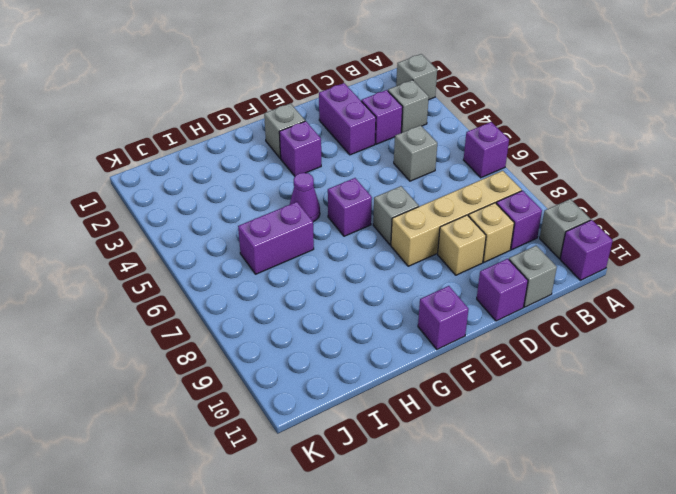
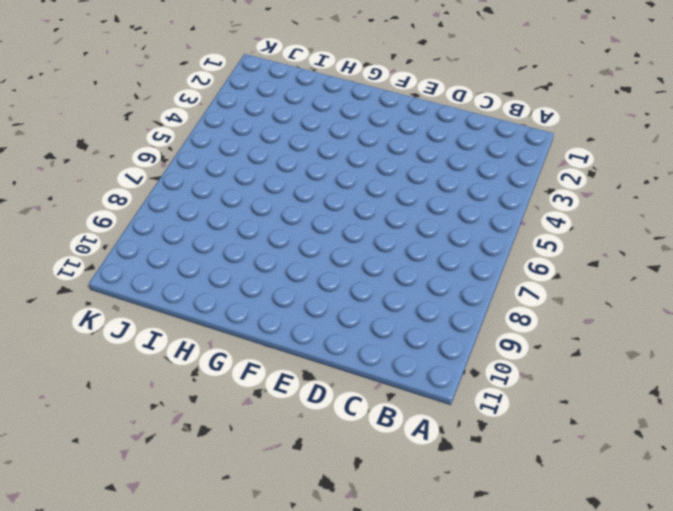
none -> grey brick A2 level 1
none -> purple brick A6 level 1
none -> grey brick A10 level 1

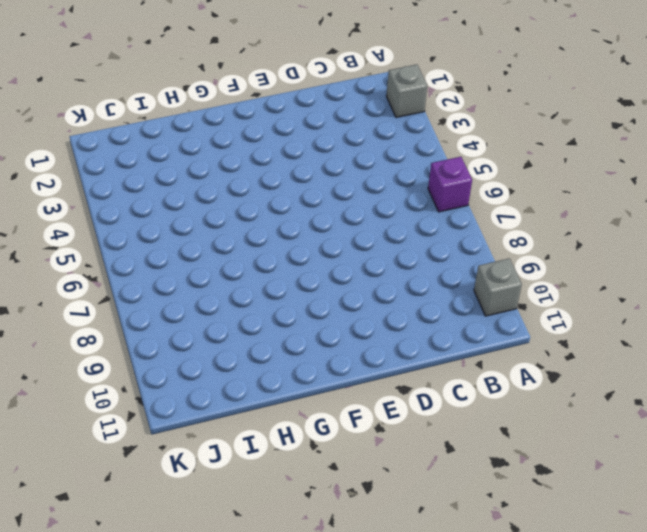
none -> purple brick A11 level 1
none -> grey brick B3 level 1
none -> tan brick B8:E8 level 1

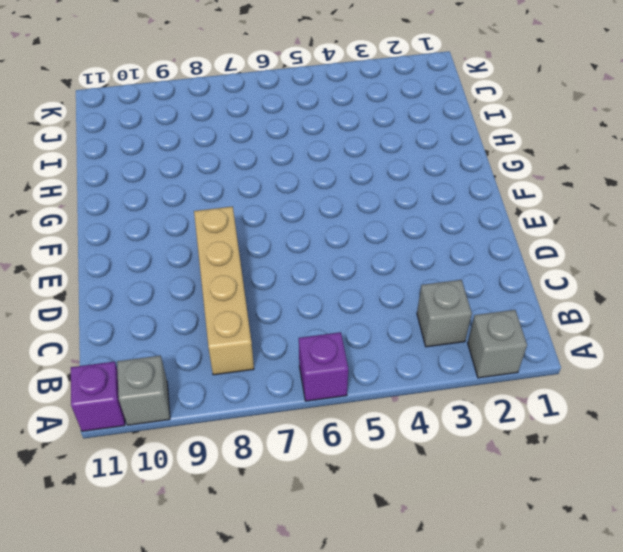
none -> purple brick B9 level 1
none -> purple brick C3 level 1
none -> grey brick C5 level 1

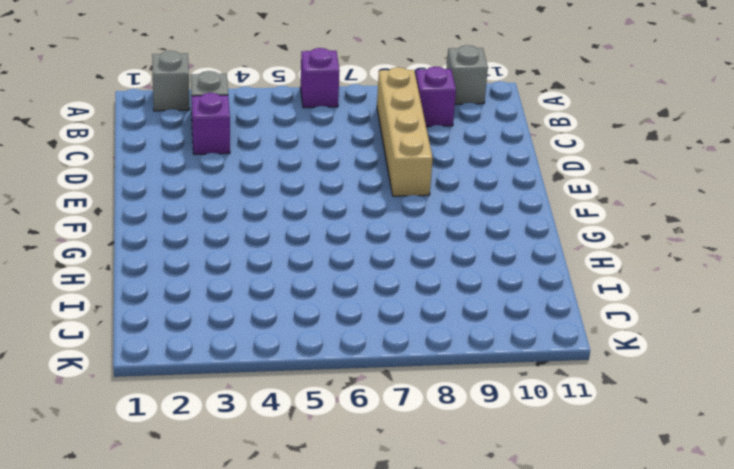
none -> purple brick A11 level 1
none -> grey brick C5 level 1
none -> tan brick C9 level 1

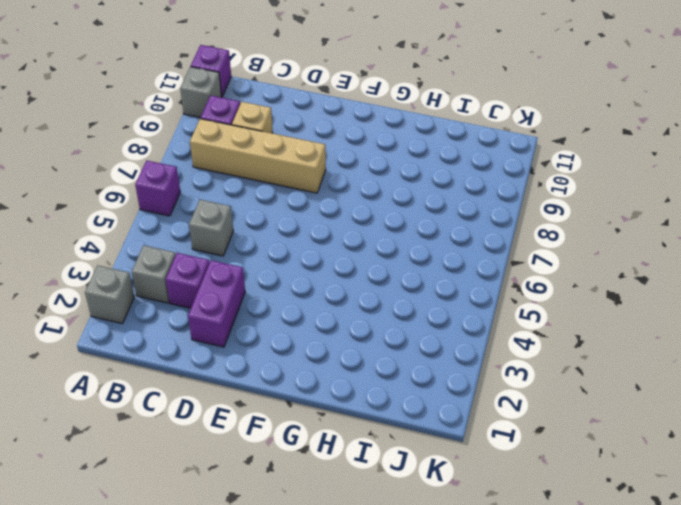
none -> grey brick C11 level 1
none -> tan brick D9 level 1
none -> purple brick D11 level 1

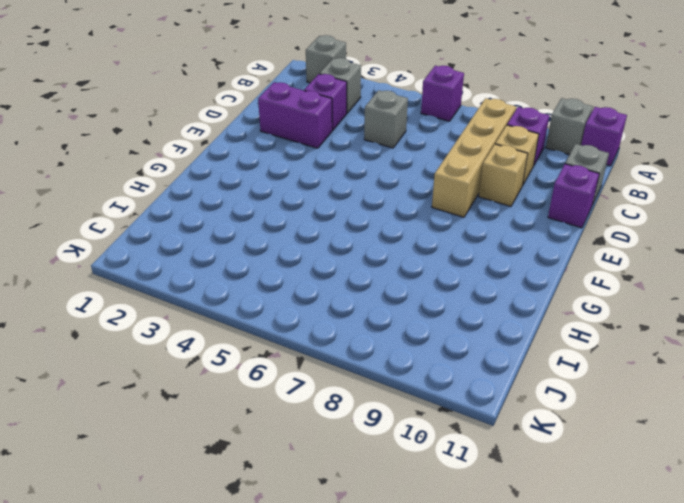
none -> grey brick E7 level 1
none -> grey brick F2 level 1
none -> purple brick F3 level 1

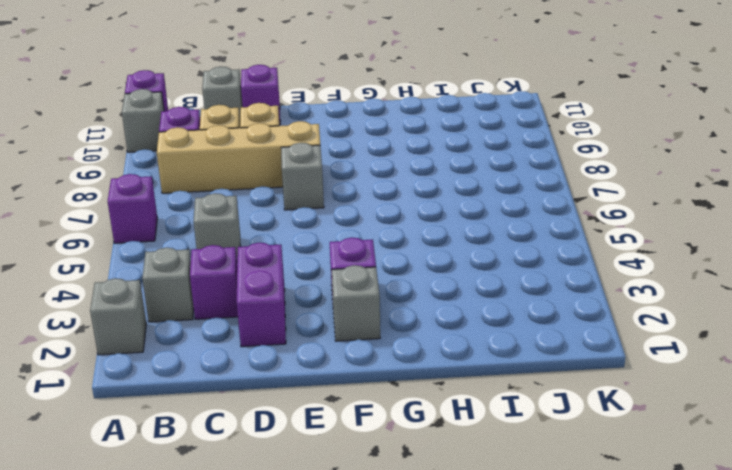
none -> purple brick F6 level 1
none -> purple brick F11 level 1
none -> purple cone G5 level 1

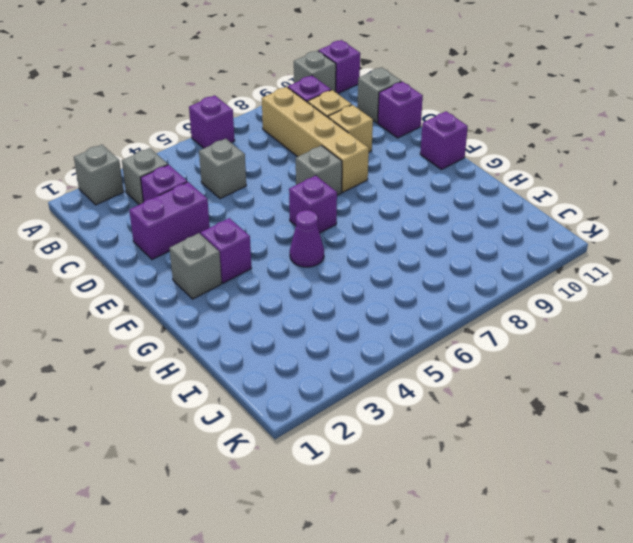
none -> purple brick H6:I6 level 1

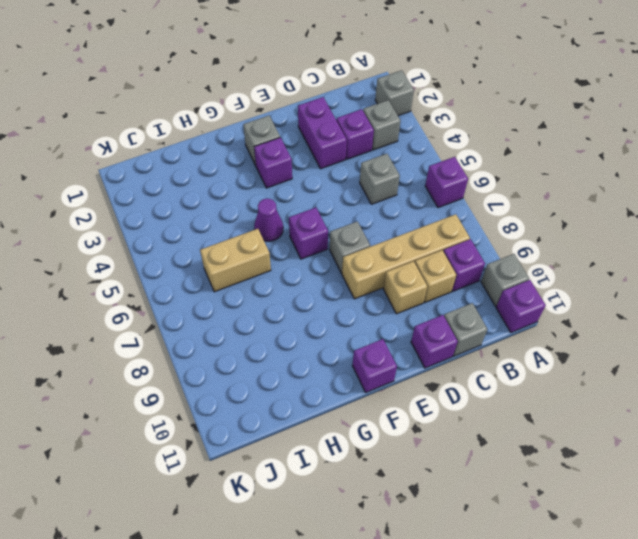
tan brick H6:I6 level 1 -> purple brick H6:I6 level 1

